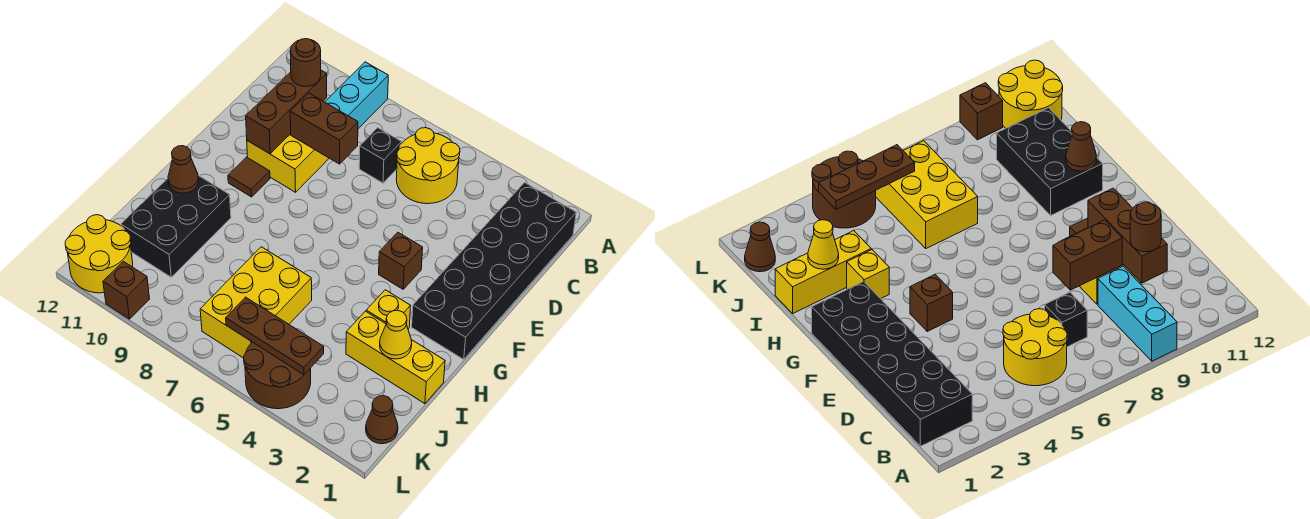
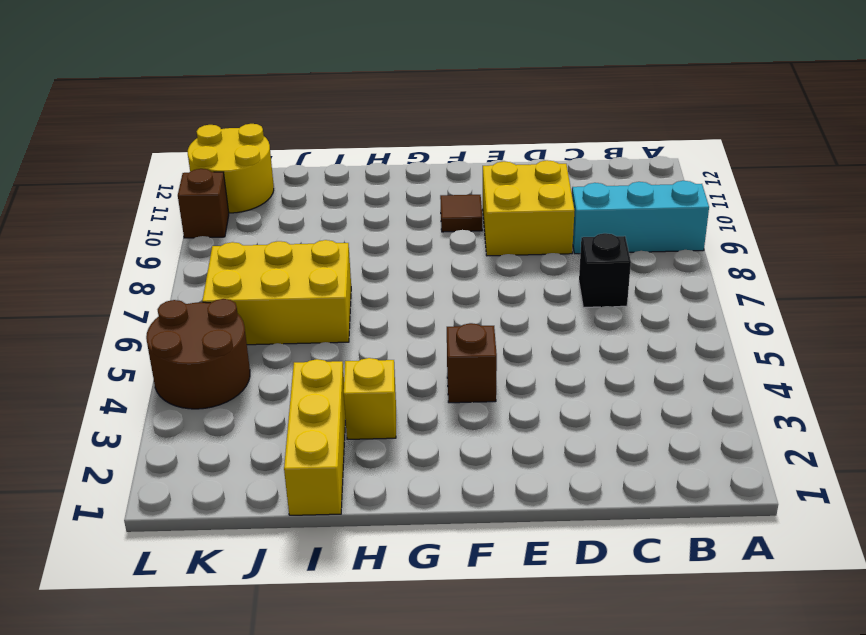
none -> black brick B1:G2 level 1
none -> yellow round brick B5:C6 level 1
none -> black brick H10:J11 level 1

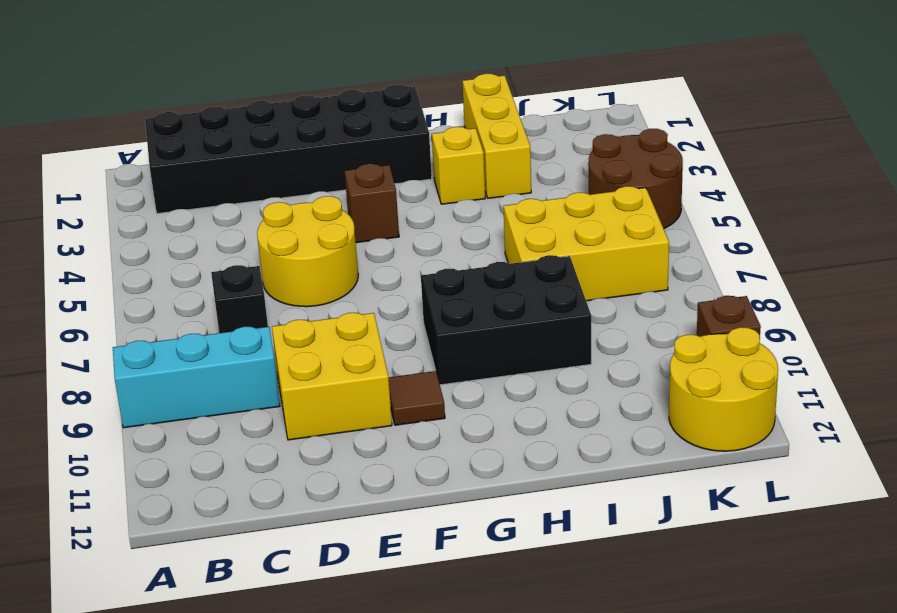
yellow round brick D5:E6 level 1 -> yellow round brick B5:C6 level 1
black brick G8:I9 level 1 -> black brick H10:J11 level 1
none -> brown cone K1 level 1
none -> brown brick C10:E10 level 2
none -> brown brick D8:D9 level 2

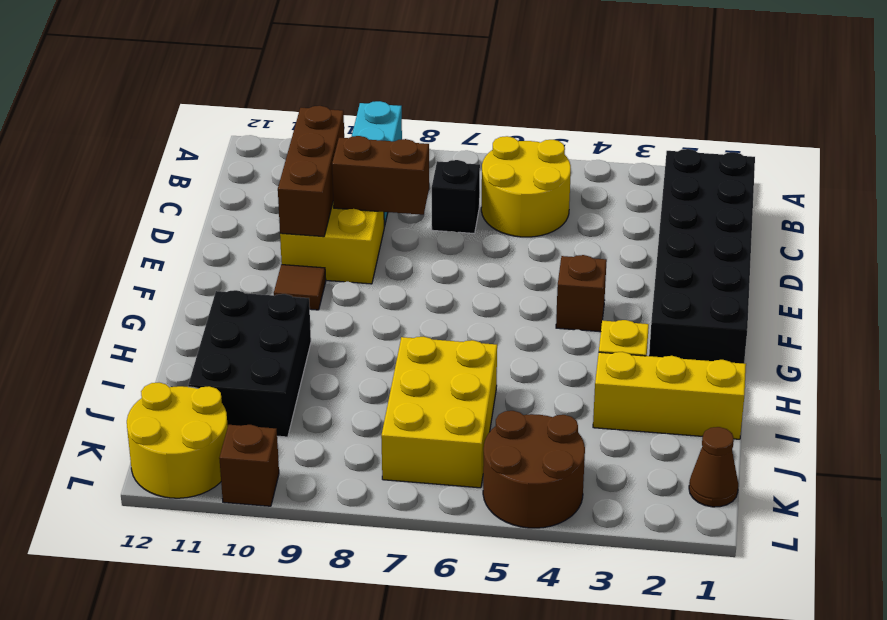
none -> brown cone H11 level 2
none -> yellow cone I2 level 2
none -> brown plate K4:K6 level 2

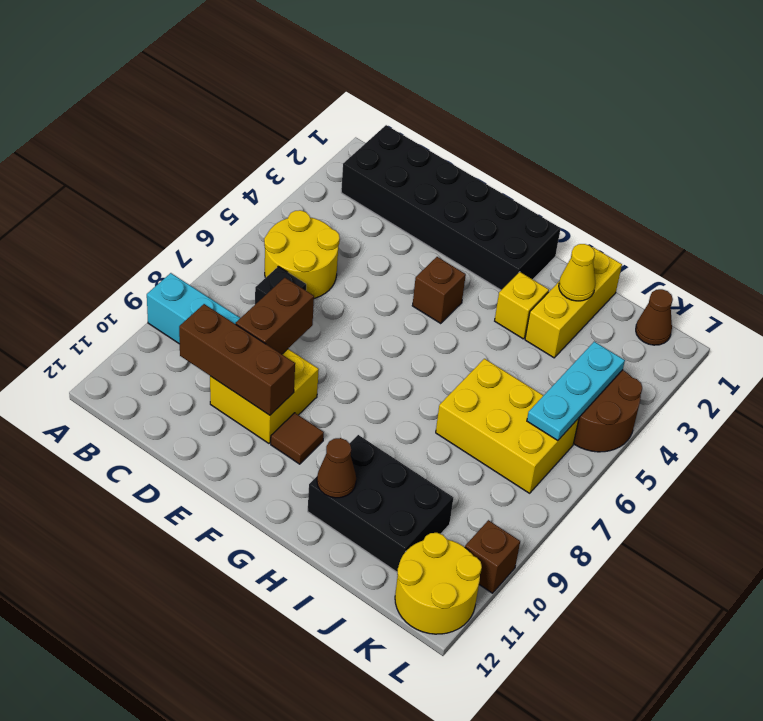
cyan plate K4:K6 level 2 -> brown plate K4:K6 level 2
none -> brown round brick C10 level 3

